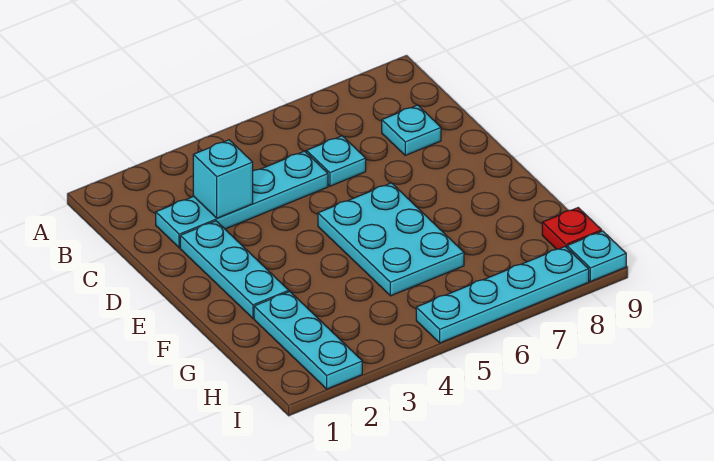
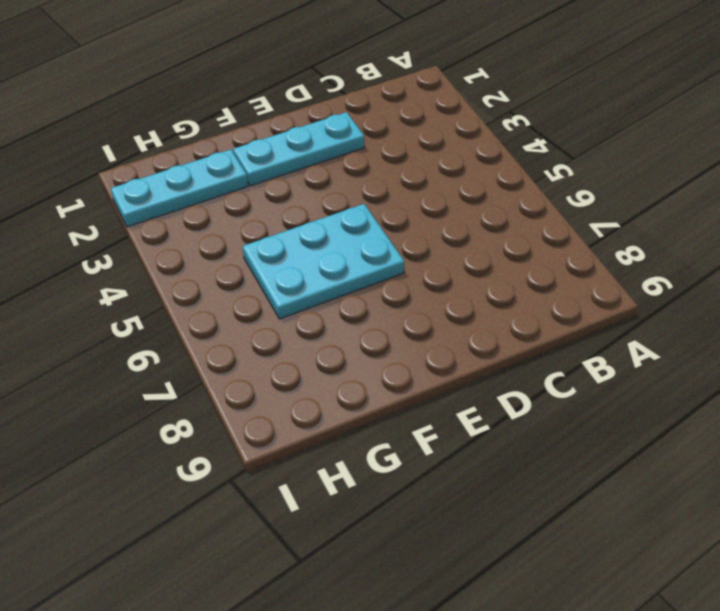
none -> cyan plate C2:C5 level 1
none -> cyan plate C6 level 1

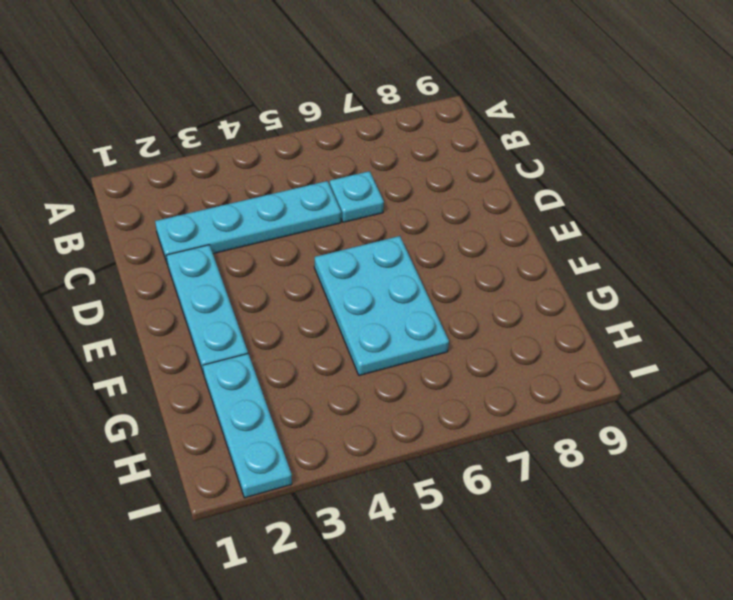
none -> cyan plate C8 level 1
none -> red plate H9 level 1

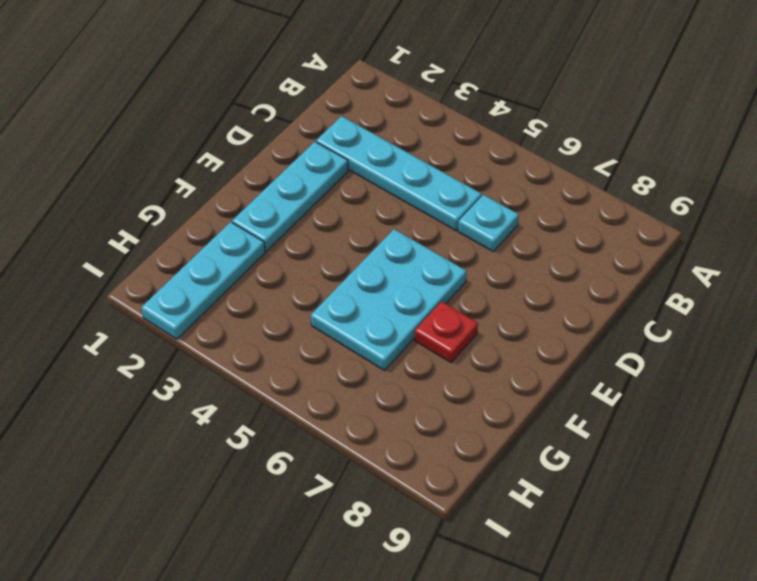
red plate F7 level 1 -> red plate H9 level 1
none -> cyan plate C8 level 1
none -> cyan plate I5:I8 level 1

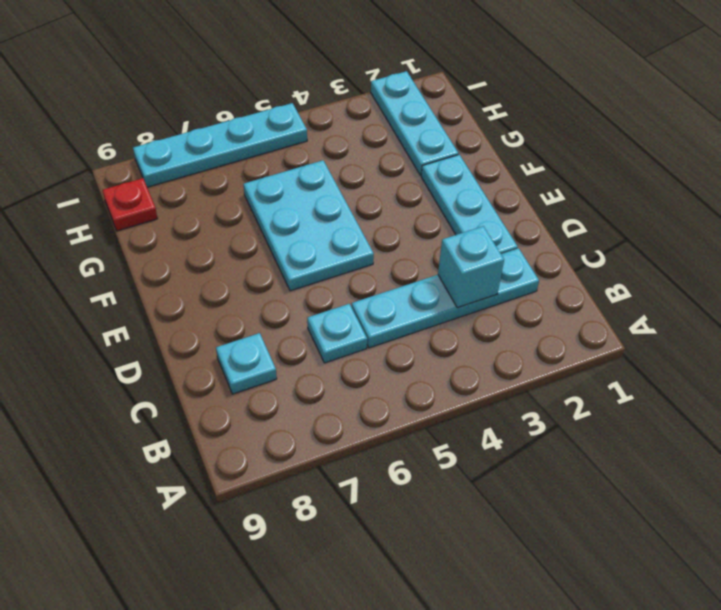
none -> cyan plate I9 level 1

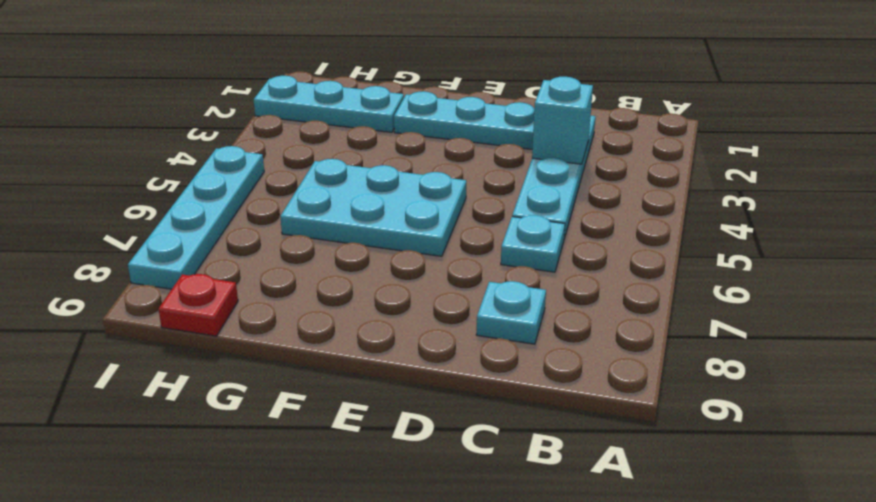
none -> cyan plate I9 level 1

